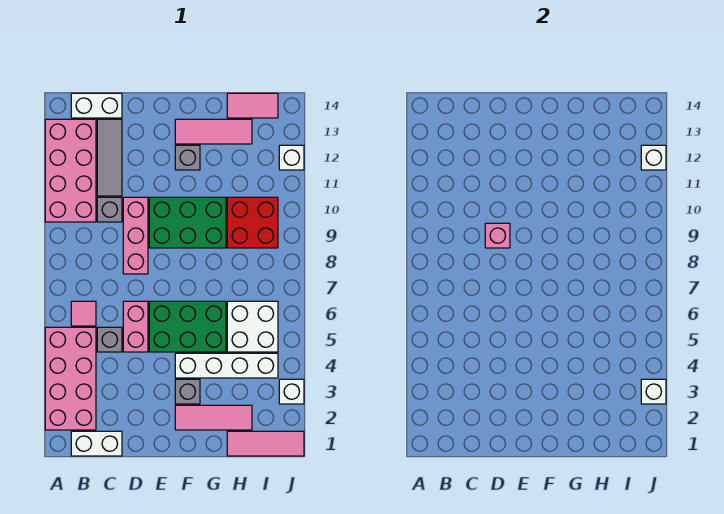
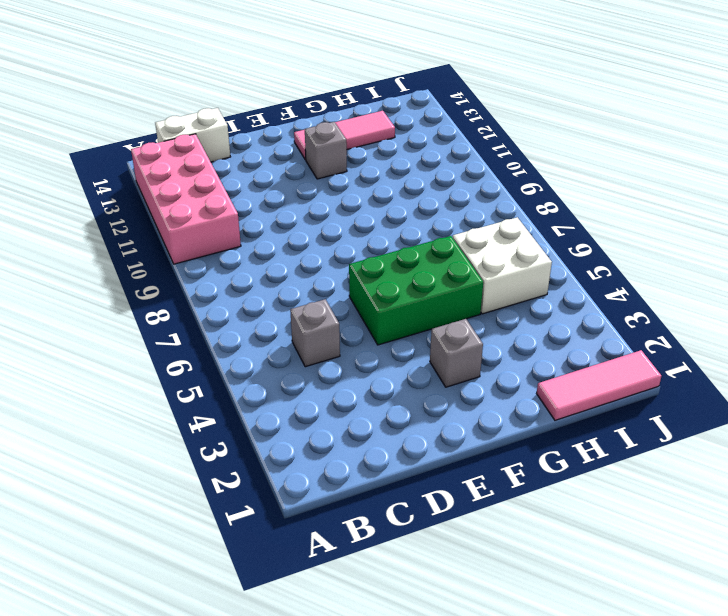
none -> pink brick A2:B5 level 1
none -> white brick B1:C1 level 1
none -> pink tile B6 level 1

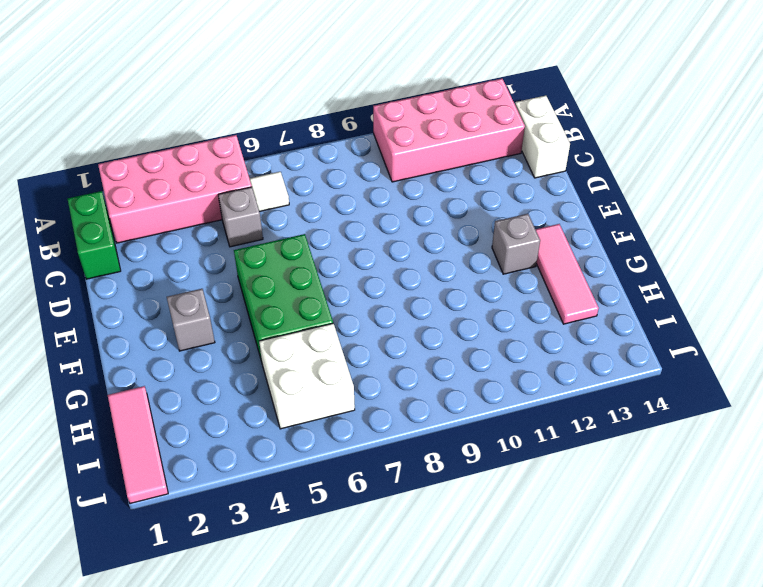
green brick B1:C1 level 1 -> white brick B1:C1 level 1
white tile B6 level 1 -> pink tile B6 level 1
none -> grey brick C10 level 1
none -> grey tile C11:C13 level 1
none -> pink brick D5:D6 level 1

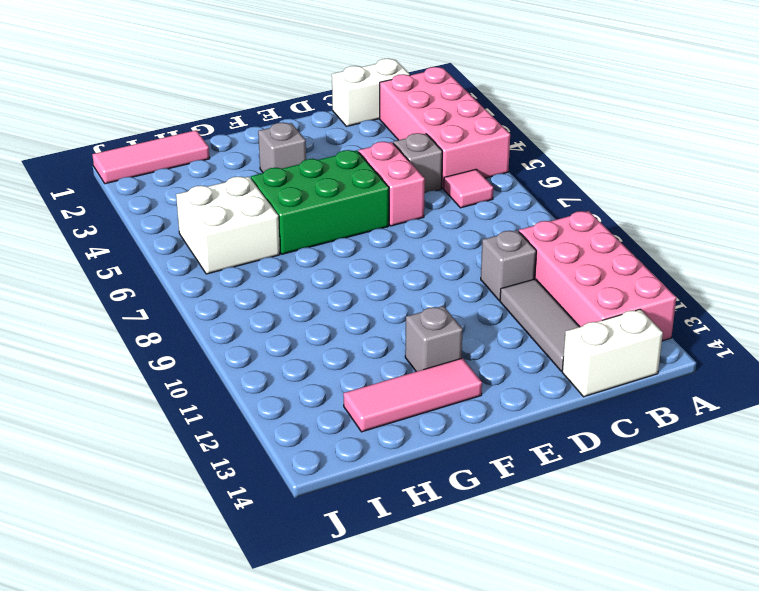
none -> pink brick D8:D10 level 1
none -> green brick E9:G10 level 1
none -> pink tile F2:H2 level 1

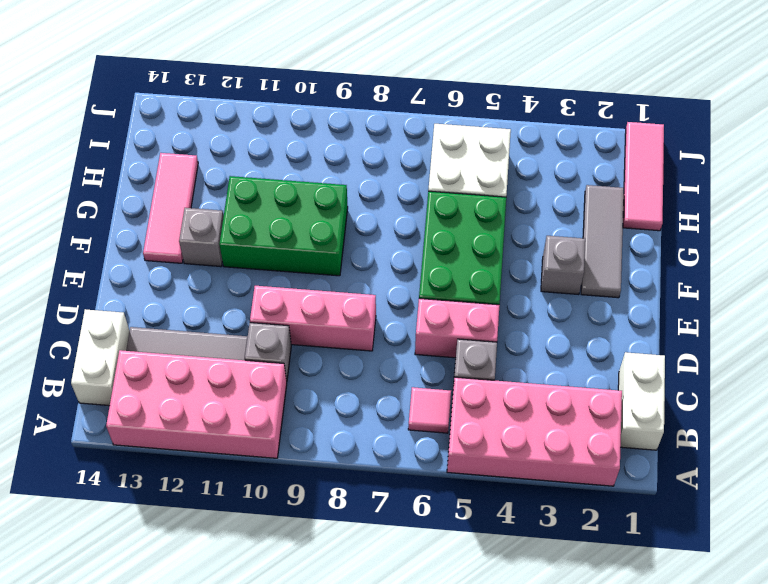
grey tile F2:H2 level 1 -> pink tile F2:H2 level 1
green brick F9:G11 level 1 -> green brick E9:G10 level 1
none -> white brick F4:I4 level 1
none -> red brick H9:I10 level 1
none -> pink tile H14:I14 level 1

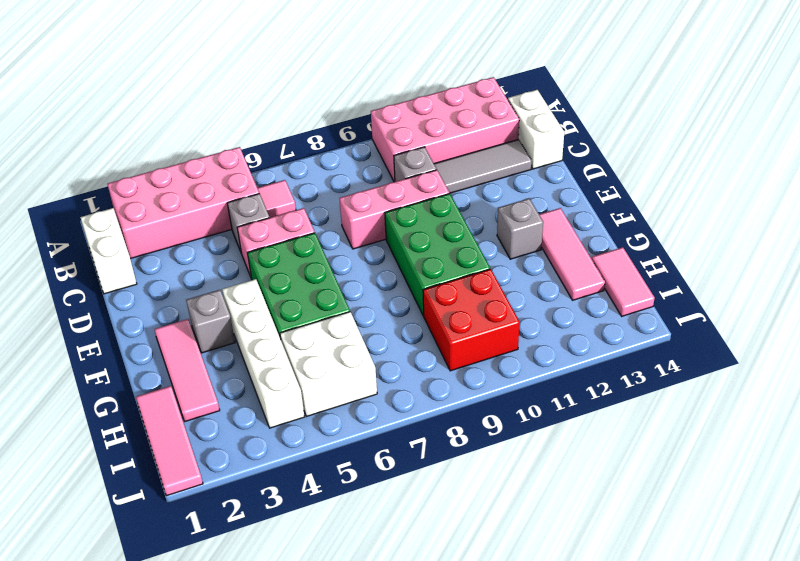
none -> white brick J3 level 1
none -> white brick J12 level 1
none -> pink brick D9 level 2

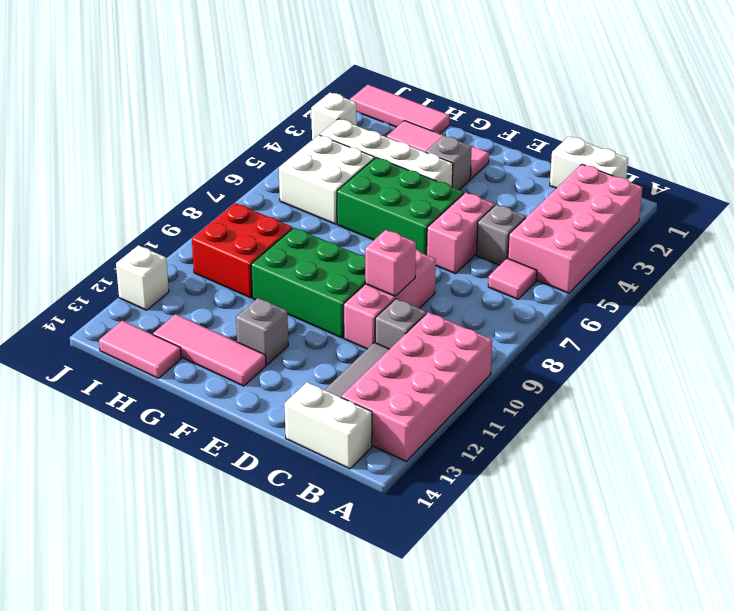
none -> white brick J3 level 2
none -> white brick J12 level 2

